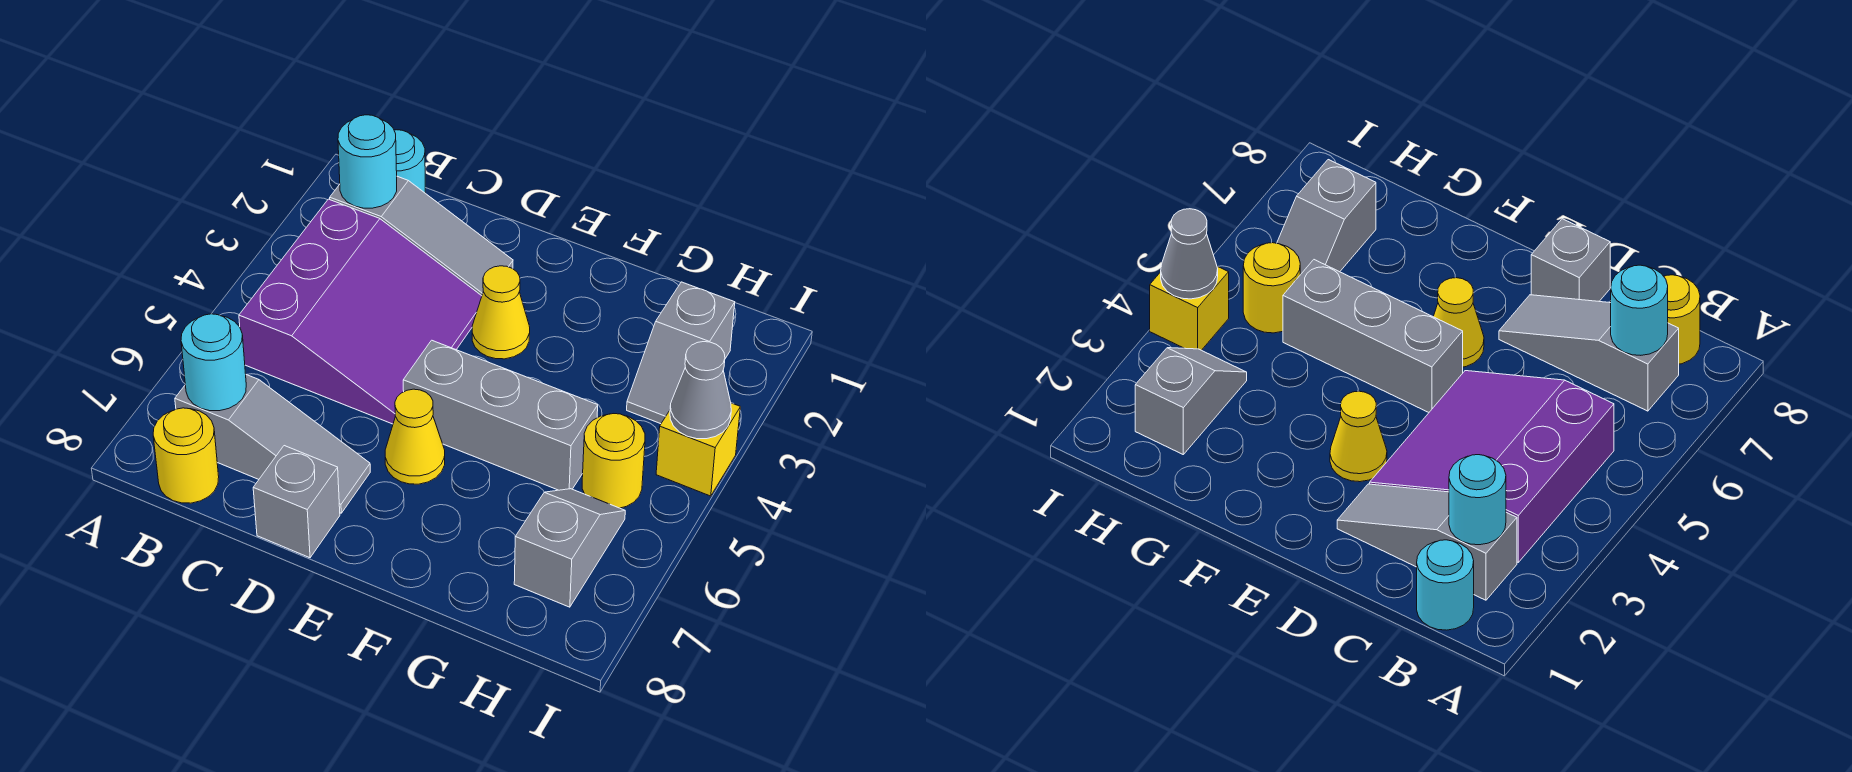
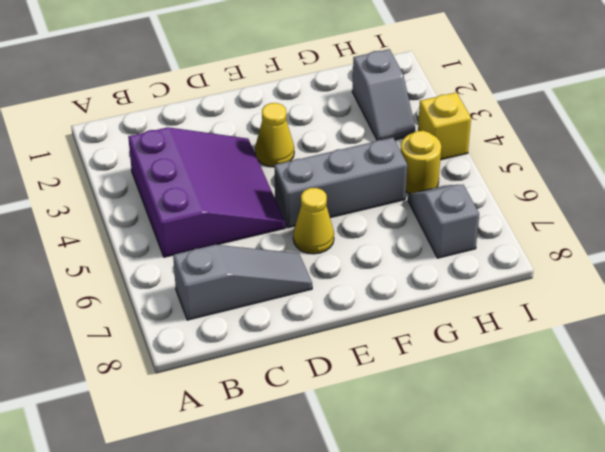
none -> cyan round brick B1 level 1
none -> grey slope B2:D2 level 1 top B
none -> yellow round brick B8 level 1

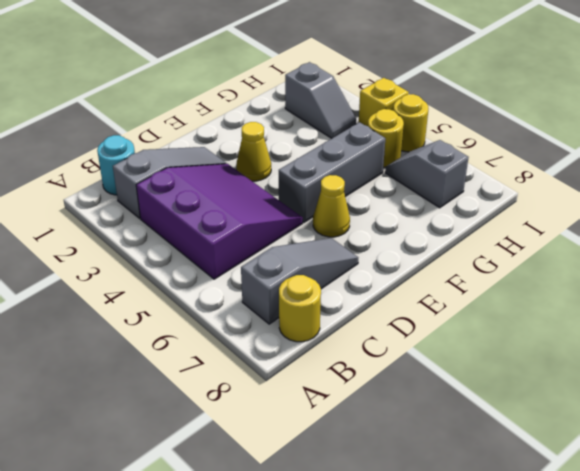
yellow round brick I5 level 1 -> none
none -> grey brick D8 level 1
none -> cyan round brick B2 level 2
none -> cyan round brick B7 level 2

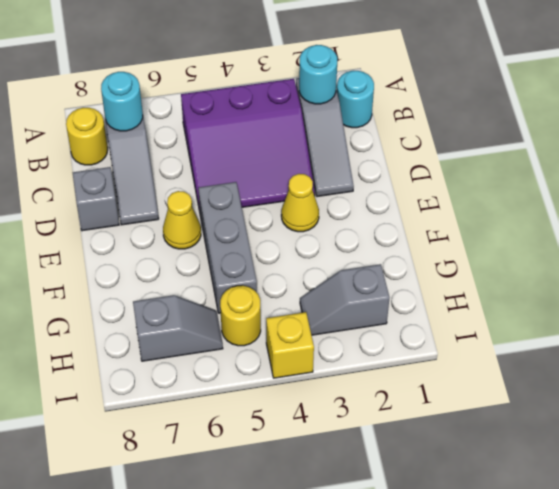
none -> grey cone I4 level 2

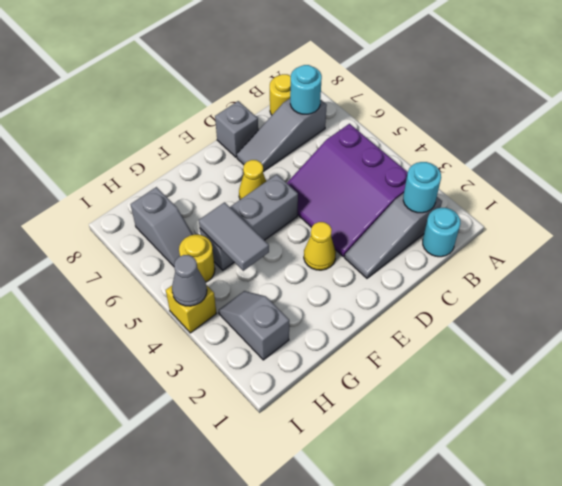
grey tile G4:G5 level 2 -> none

